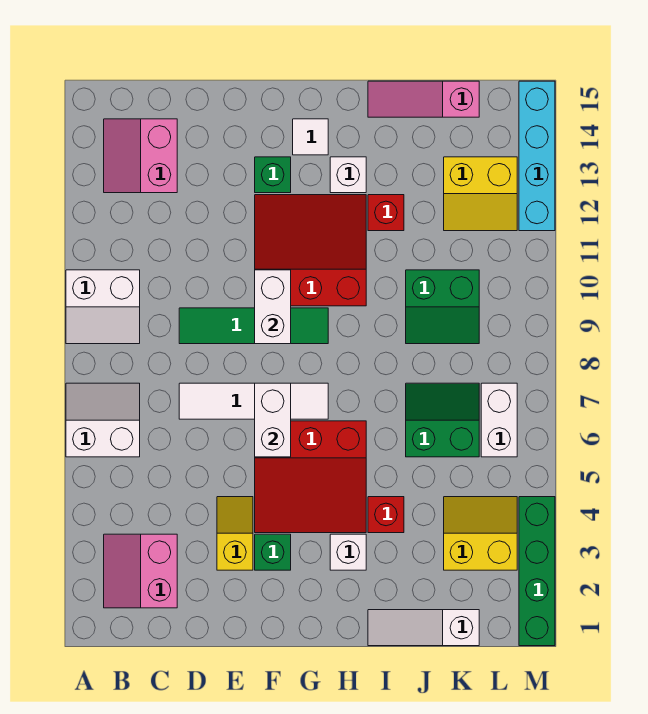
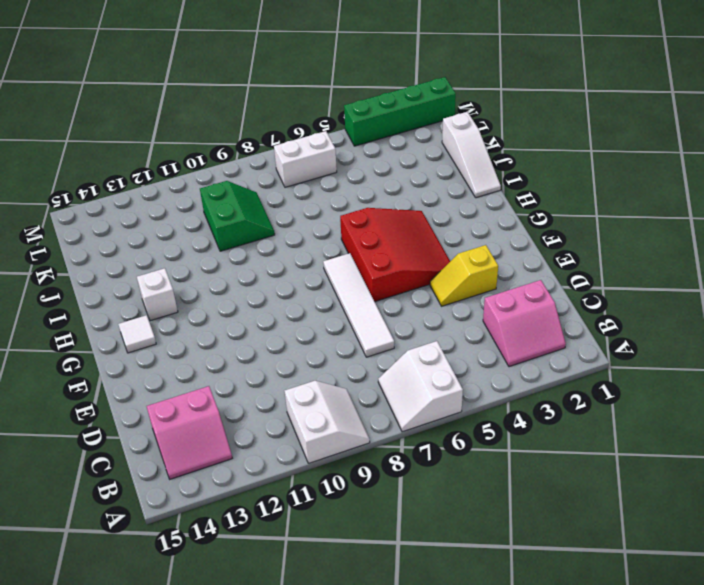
none -> green tile D9:G9 level 1
none -> green brick F3 level 1
none -> red slope F10:H12 level 1 top 10

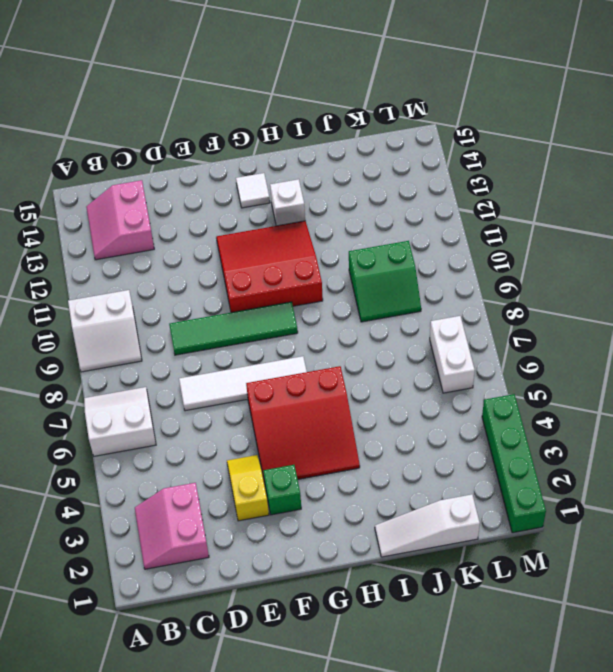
none -> green brick F13 level 1
none -> white brick H3 level 1
none -> red brick I4 level 1

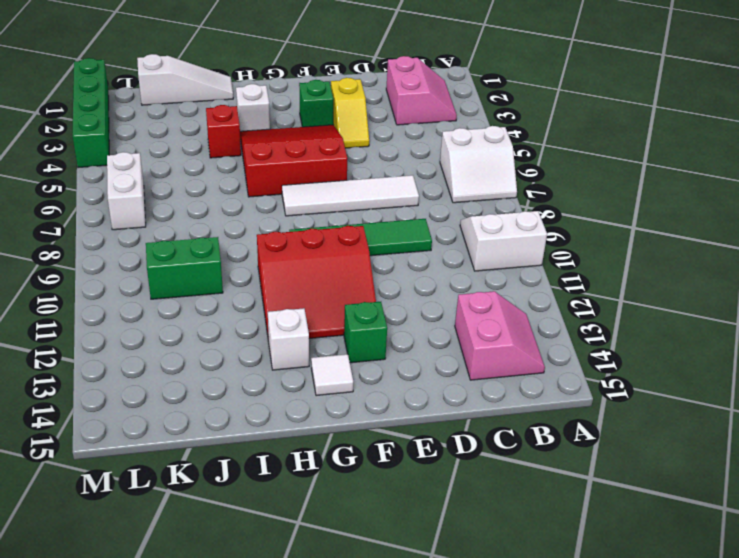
none -> red brick I12 level 1
none -> pink slope I15:K15 level 1 top K
none -> green slope J6:K7 level 1 top 6

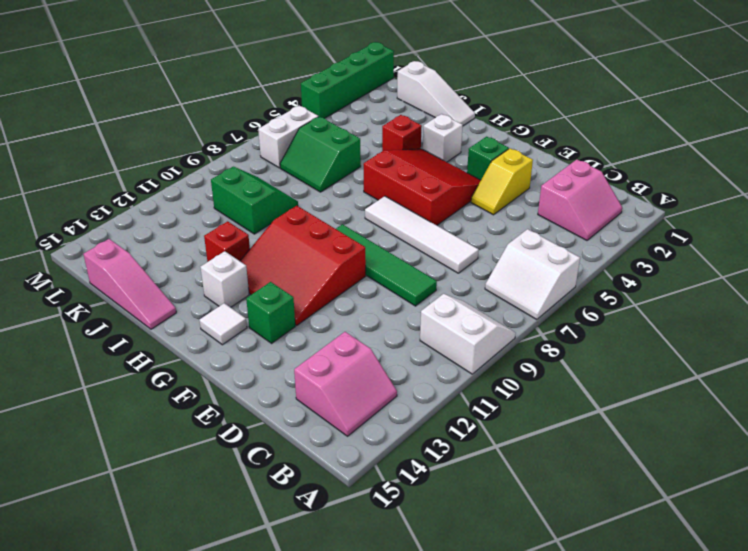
none -> yellow slope K3:L4 level 1 top 3
none -> yellow slope K12:L13 level 1 top 13
none -> cyan brick M12:M15 level 1

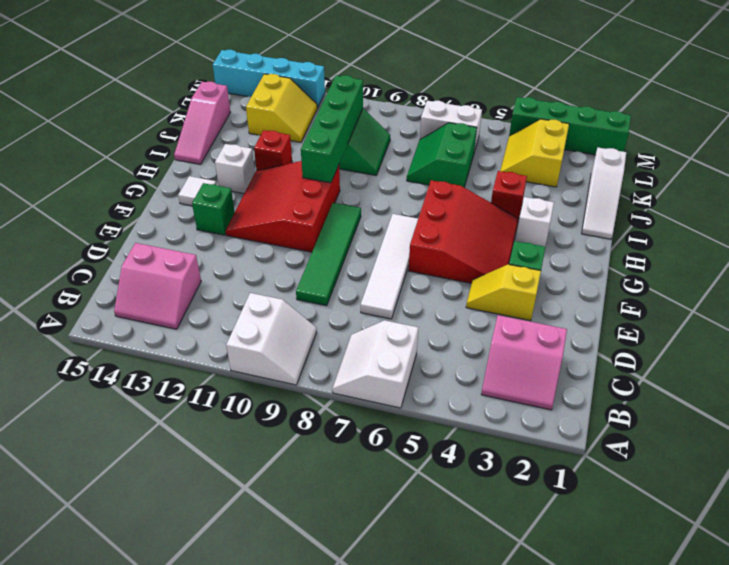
green brick H10:K10 level 2 -> none
none -> white brick F6:F7 level 2
none -> white brick F9:F10 level 2

